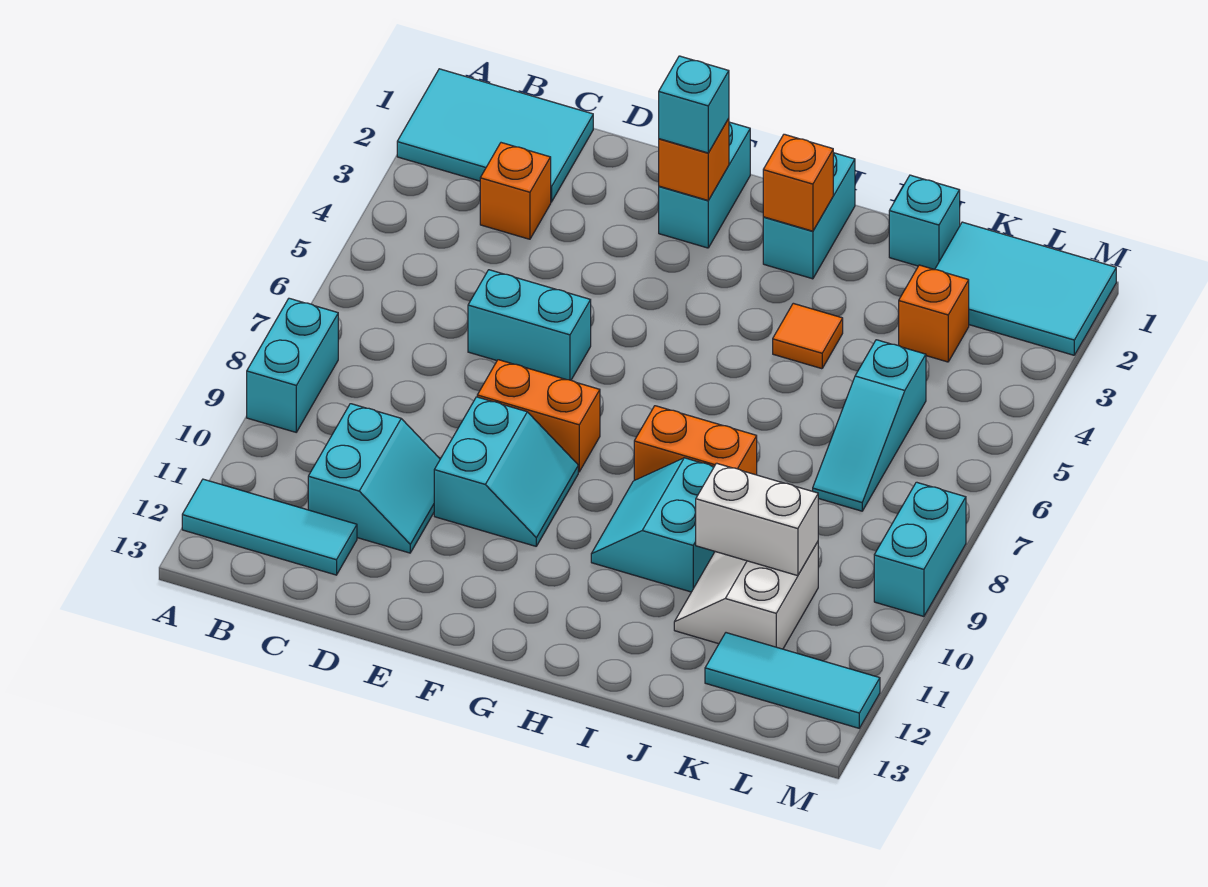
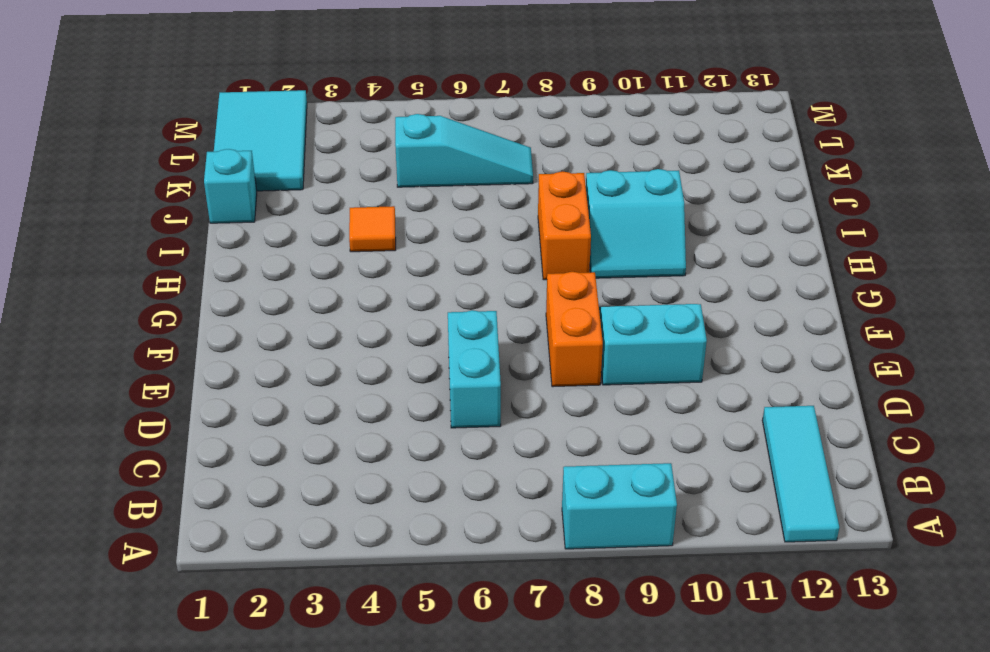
none -> cyan tile A1:C2 level 1
none -> orange brick C3 level 1
none -> cyan slope C10:D11 level 1 top C

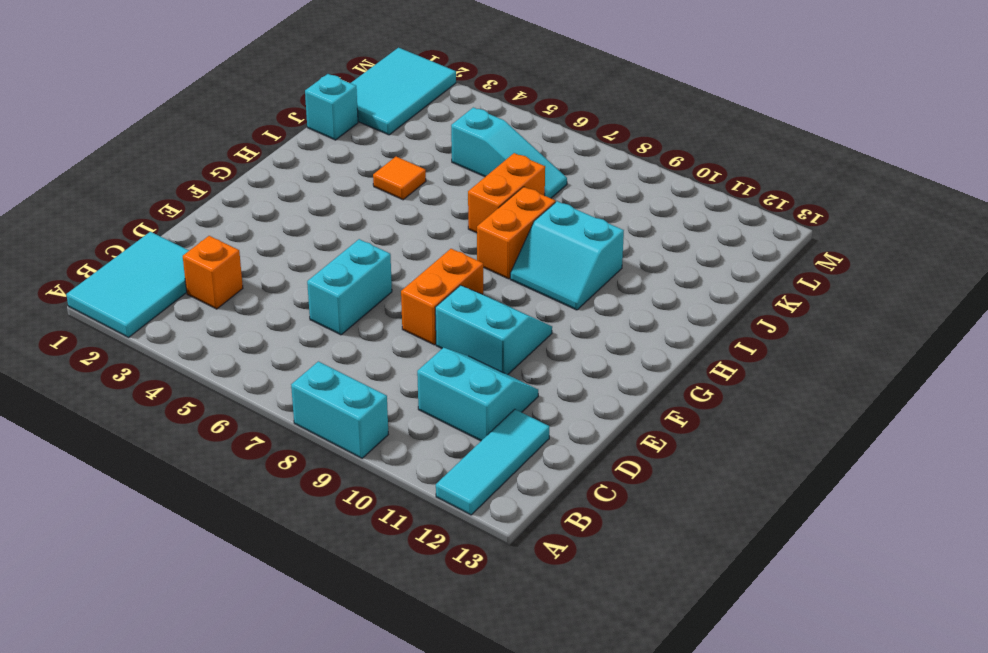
orange brick I7:J7 level 1 -> none
none -> cyan brick F1:F2 level 1
none -> cyan brick H1:H2 level 1
none -> white slope J10:K11 level 1 top K

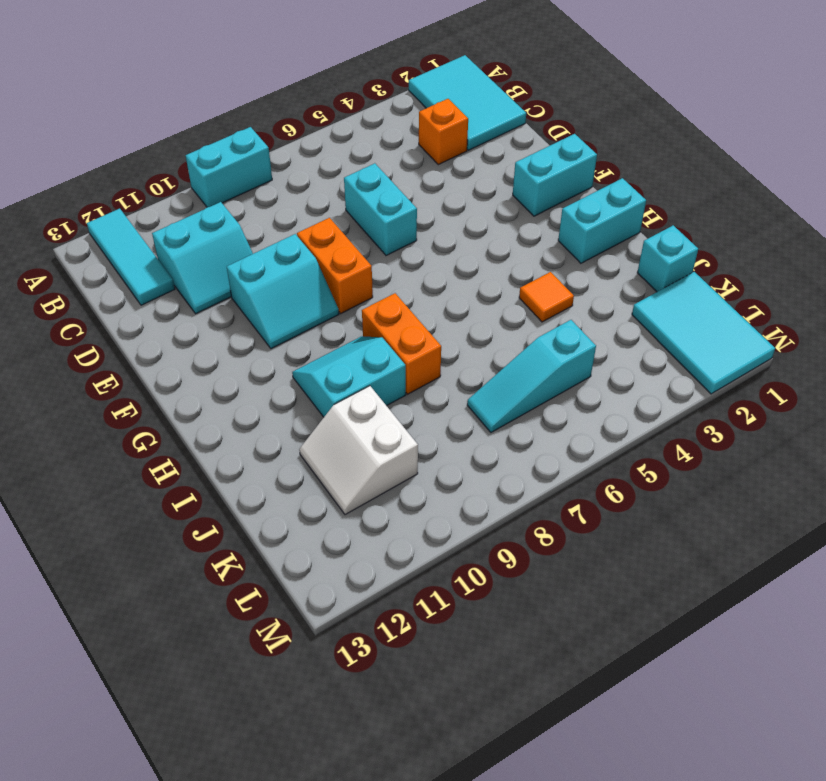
white slope J10:K11 level 1 top 10 -> white slope J10:K11 level 1 top K
none -> orange brick K3 level 1
none -> cyan tile K12:M12 level 1
none -> cyan brick M8:M9 level 1

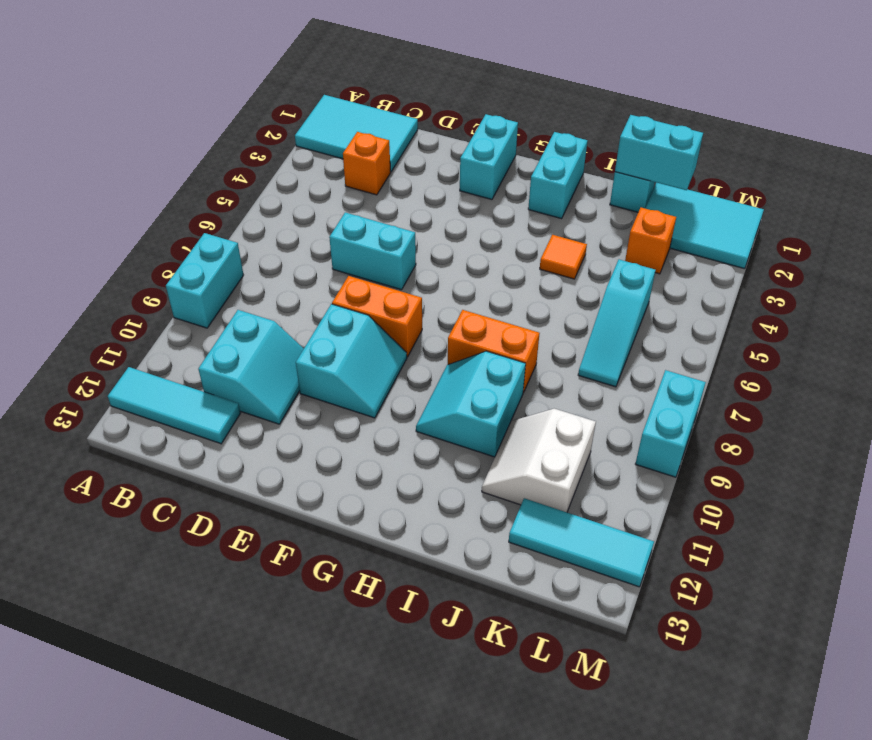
cyan brick J1:K1 level 2 -> none
none -> orange brick F2 level 2
none -> orange brick H2 level 2
none -> white brick J10:K10 level 2

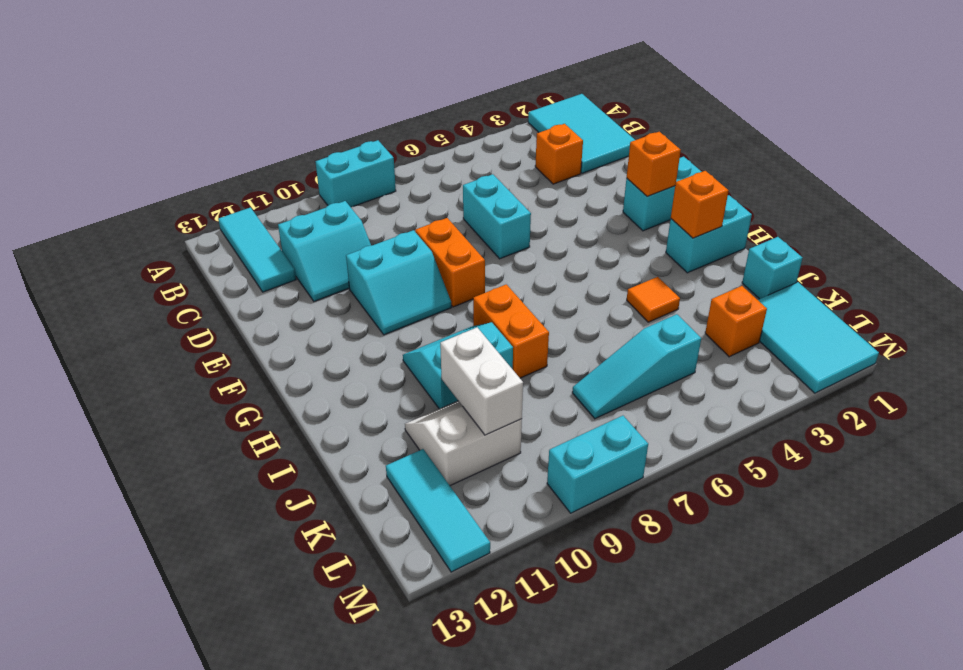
none -> cyan brick F2 level 3

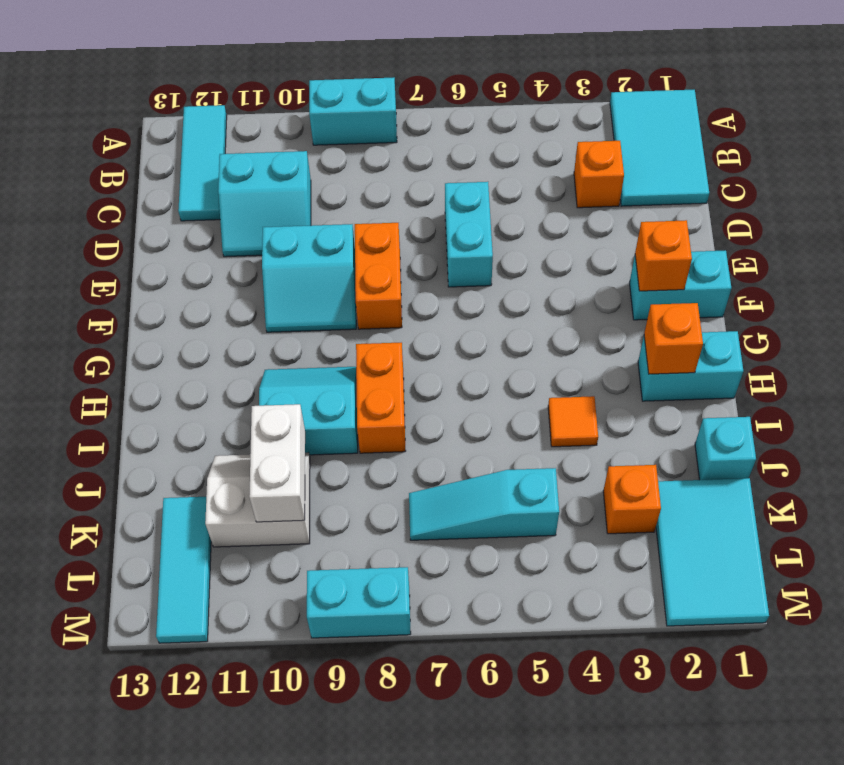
none -> cyan brick F2 level 3

